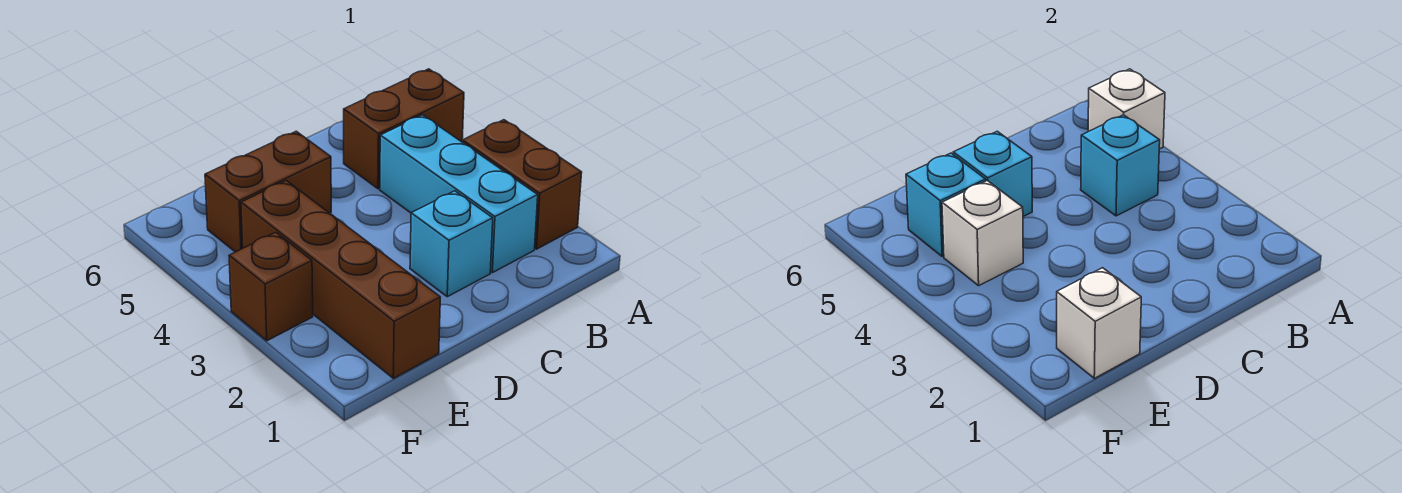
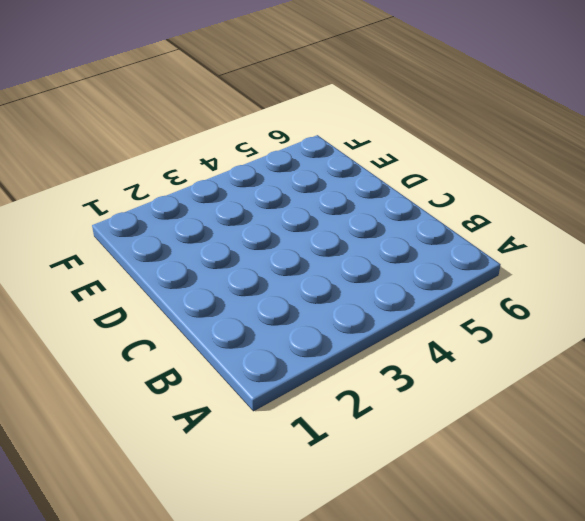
none -> brown brick A2:A3 level 1
none -> brown brick A5:B5 level 1
none -> cyan brick B2:B4 level 1

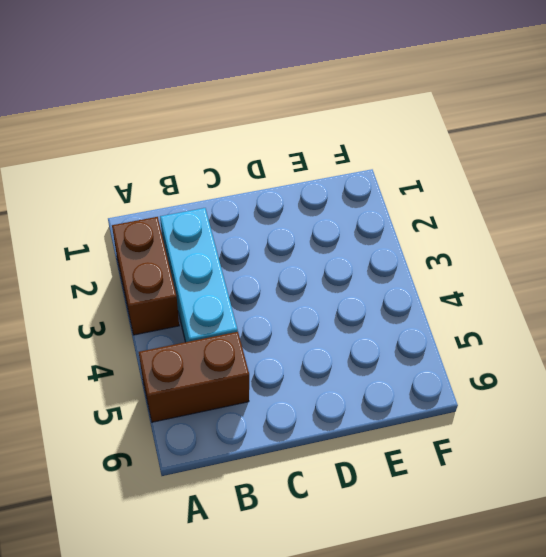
none -> cyan brick C2 level 1
none -> brown brick D5:E5 level 1
none -> brown brick E1:E4 level 1

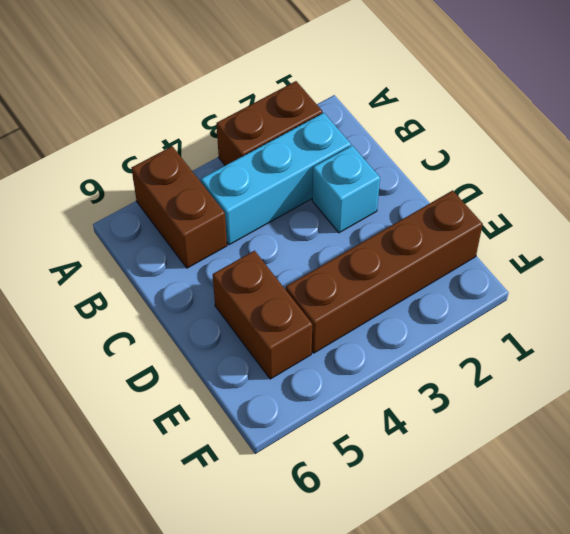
none -> brown brick F3 level 1
none -> white brick A5 level 2
none -> cyan brick B4 level 2

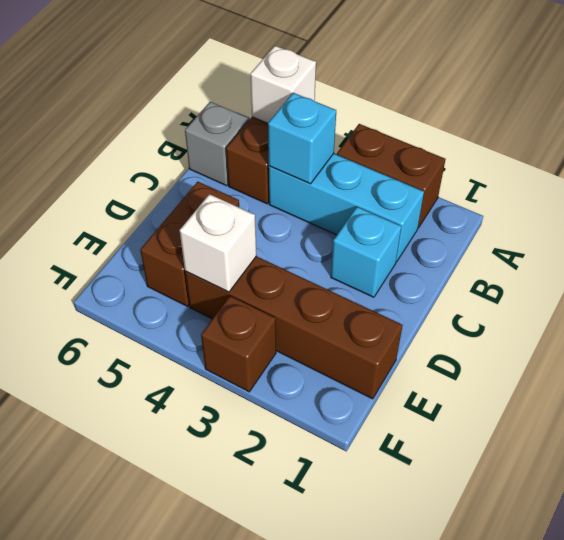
grey brick B6 level 1 -> none
none -> cyan brick D5 level 2
none -> white brick E1 level 2
none -> cyan brick E5 level 2

